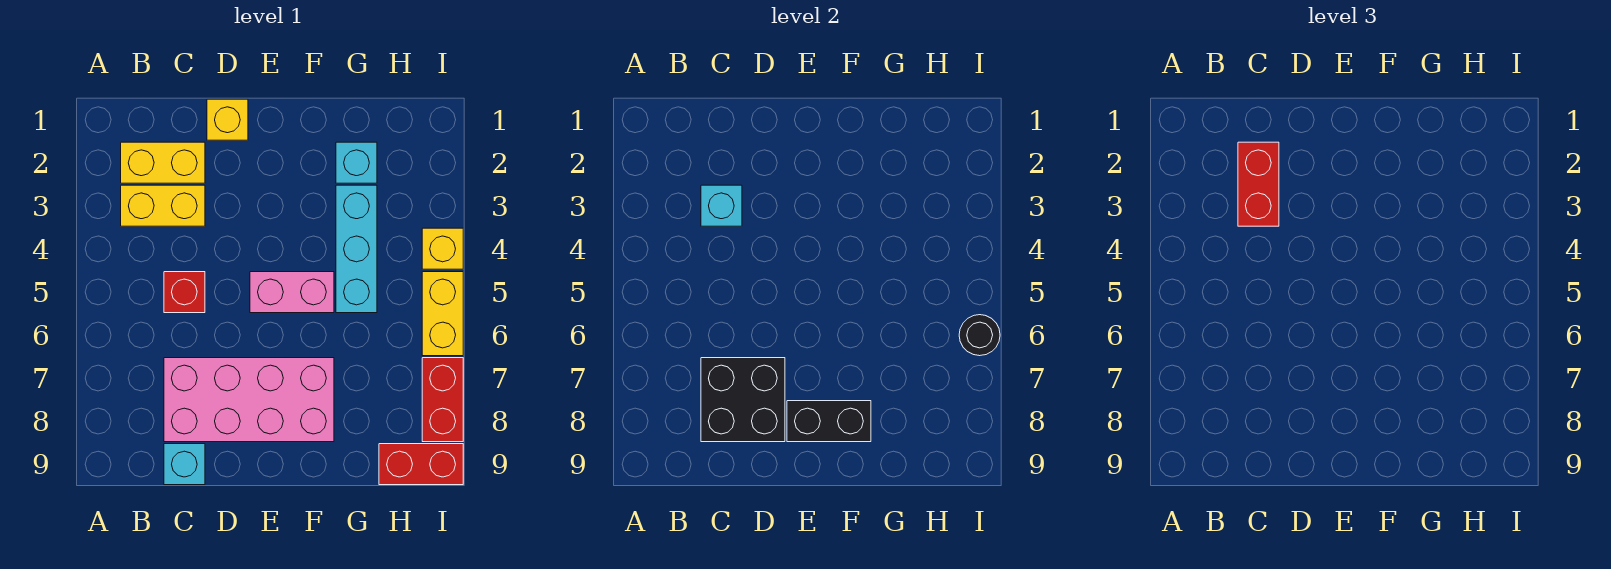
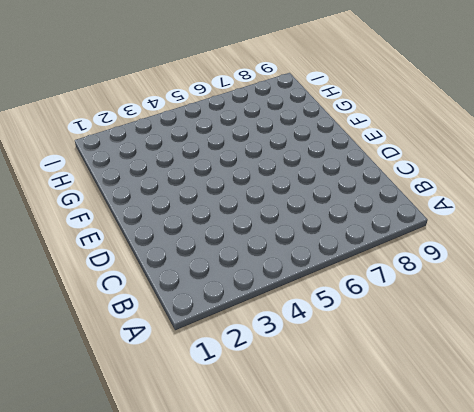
none -> yellow brick B2:C2 level 1
none -> yellow brick B3:C3 level 1
none -> red brick C5 level 1

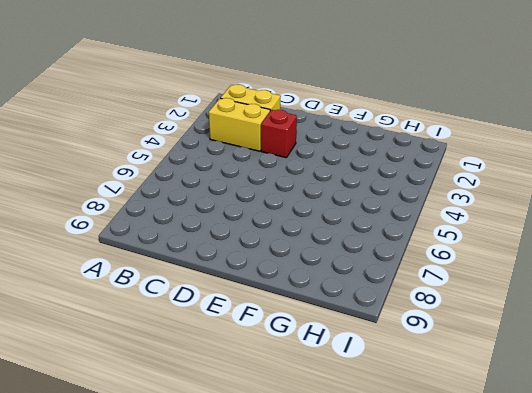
red brick D3 level 1 -> red brick C5 level 1
none -> pink brick C7:F8 level 1
none -> cyan brick C9 level 1
none -> yellow brick D1 level 1

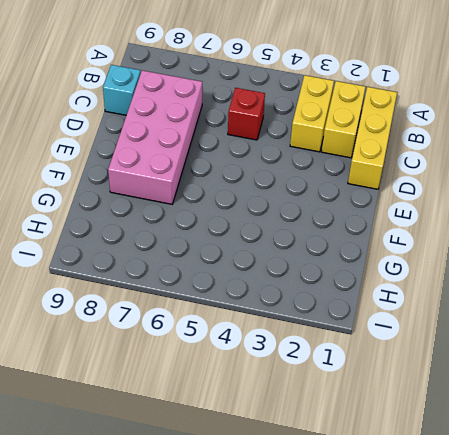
yellow brick B1:D1 level 1 -> yellow brick D1 level 1
none -> pink brick E5:F5 level 1
none -> cyan brick G2 level 1
none -> cyan brick G3:G5 level 1

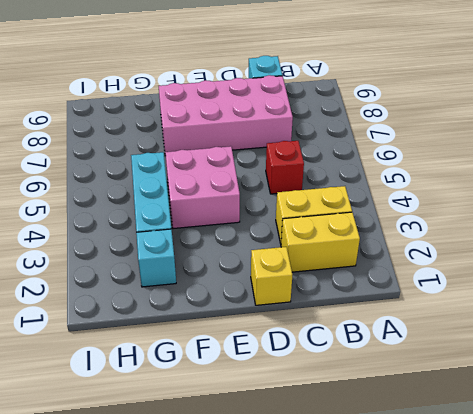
pink brick E4:F5 level 1 -> pink brick E5:F5 level 1
none -> red brick H9:I9 level 1
none -> yellow brick I4 level 1
none -> yellow brick I5:I6 level 1

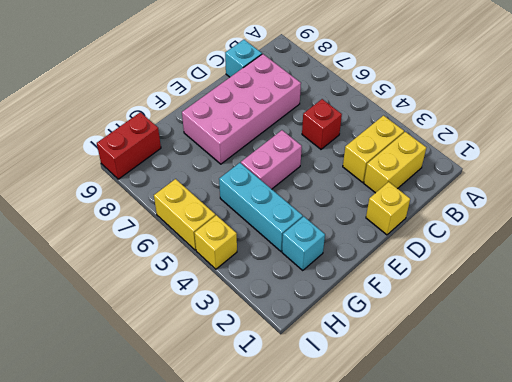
none -> red brick I7:I8 level 1
none -> cyan brick C3 level 2
none -> black brick C7:D8 level 2

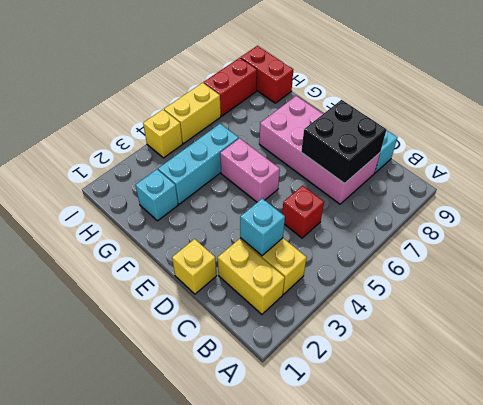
none -> black brick E8:F8 level 2
none -> black round brick I6 level 2
none -> red brick C2:C3 level 3

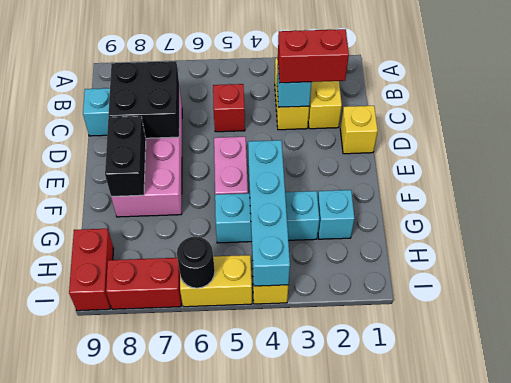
cyan brick F4:I4 level 2 -> none

